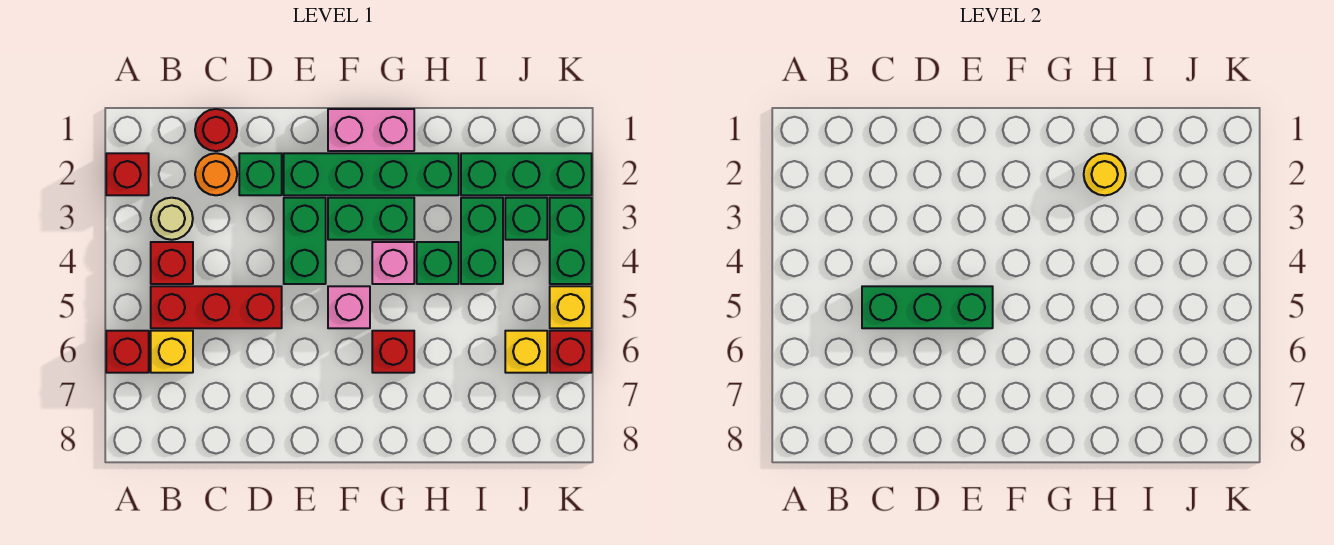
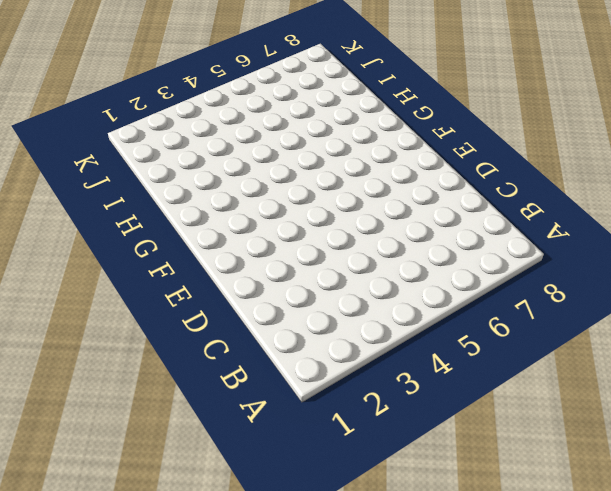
none -> red brick A2 level 1
none -> red brick A6 level 1
none -> tan round brick B3 level 1

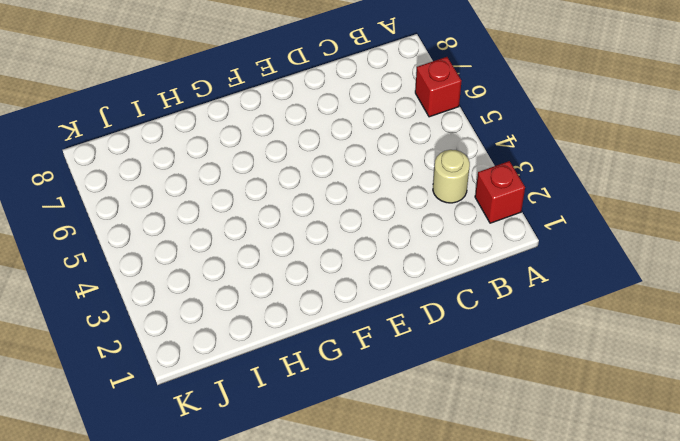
none -> red brick B4 level 1
none -> red brick B5:D5 level 1
none -> yellow brick B6 level 1

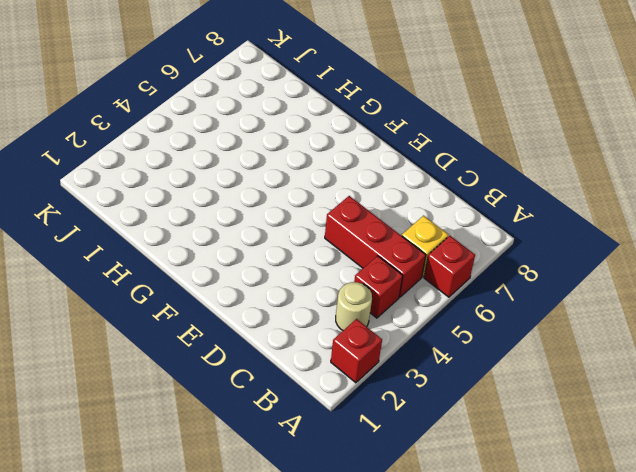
none -> red round brick C1 level 1
none -> orange round brick C2 level 1
none -> green brick D2 level 1

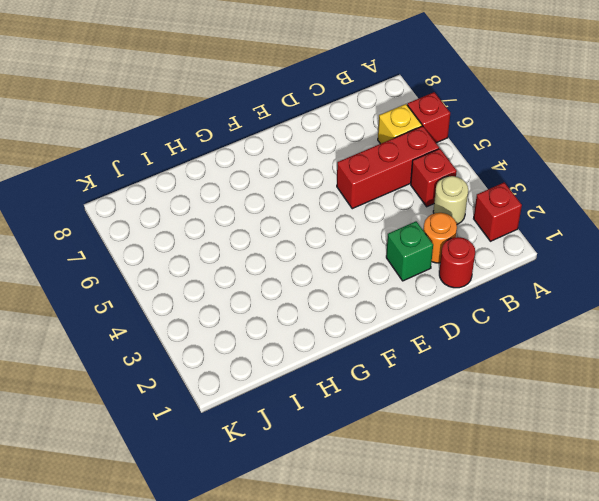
none -> green brick E2:H2 level 1
none -> green brick E3:E4 level 1
none -> pink brick F1:G1 level 1

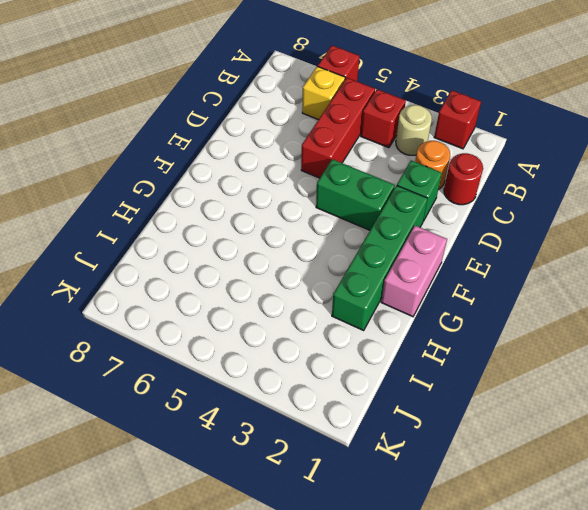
none -> green brick F3:G3 level 1
none -> pink brick F5 level 1
none -> pink brick G4 level 1

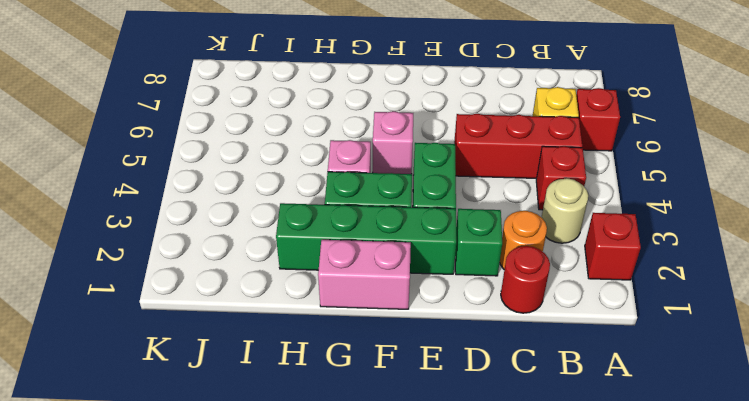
none -> red brick G6 level 1
none -> green brick H4 level 1
none -> green brick I2:K2 level 1

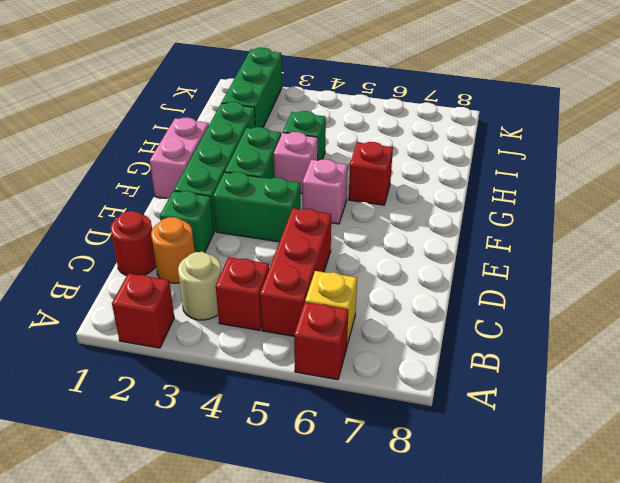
none -> green brick I3:I4 level 1
none -> green brick J3 level 1
none -> yellow brick J6 level 1

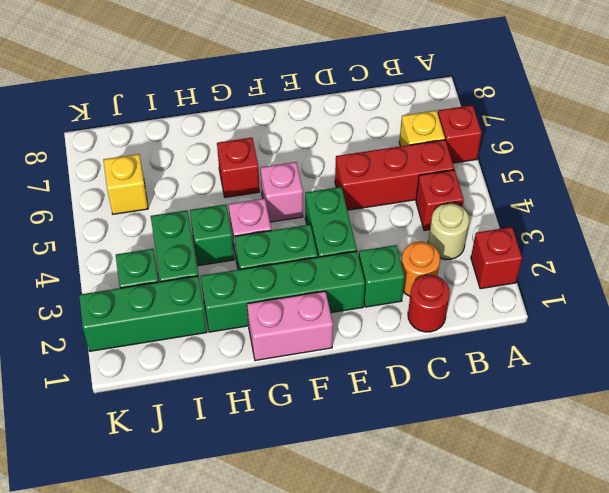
none -> green brick K3:K4 level 1
none -> yellow brick K5 level 1
none -> red brick K6 level 1

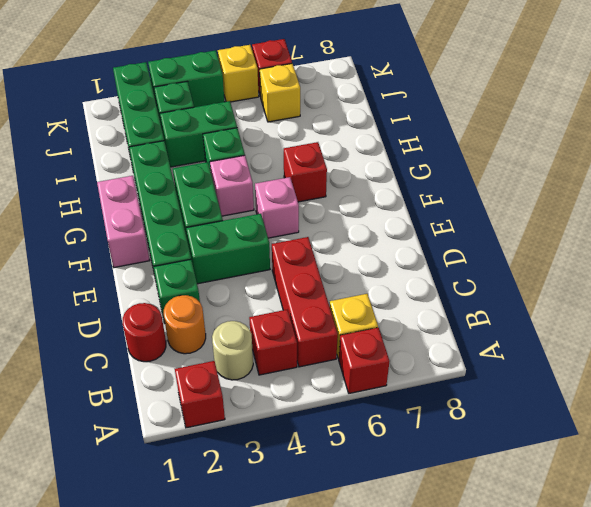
none -> green brick C5:E5 level 2
none -> yellow round brick H2 level 2

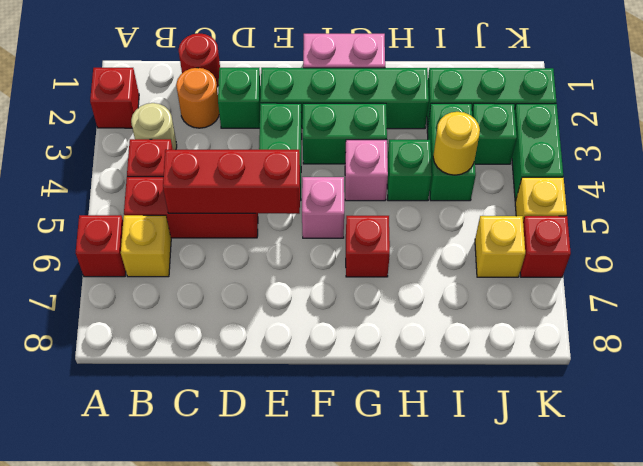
red brick C5:E5 level 2 -> green brick C5:E5 level 2
yellow round brick I4 level 2 -> yellow round brick H2 level 2

